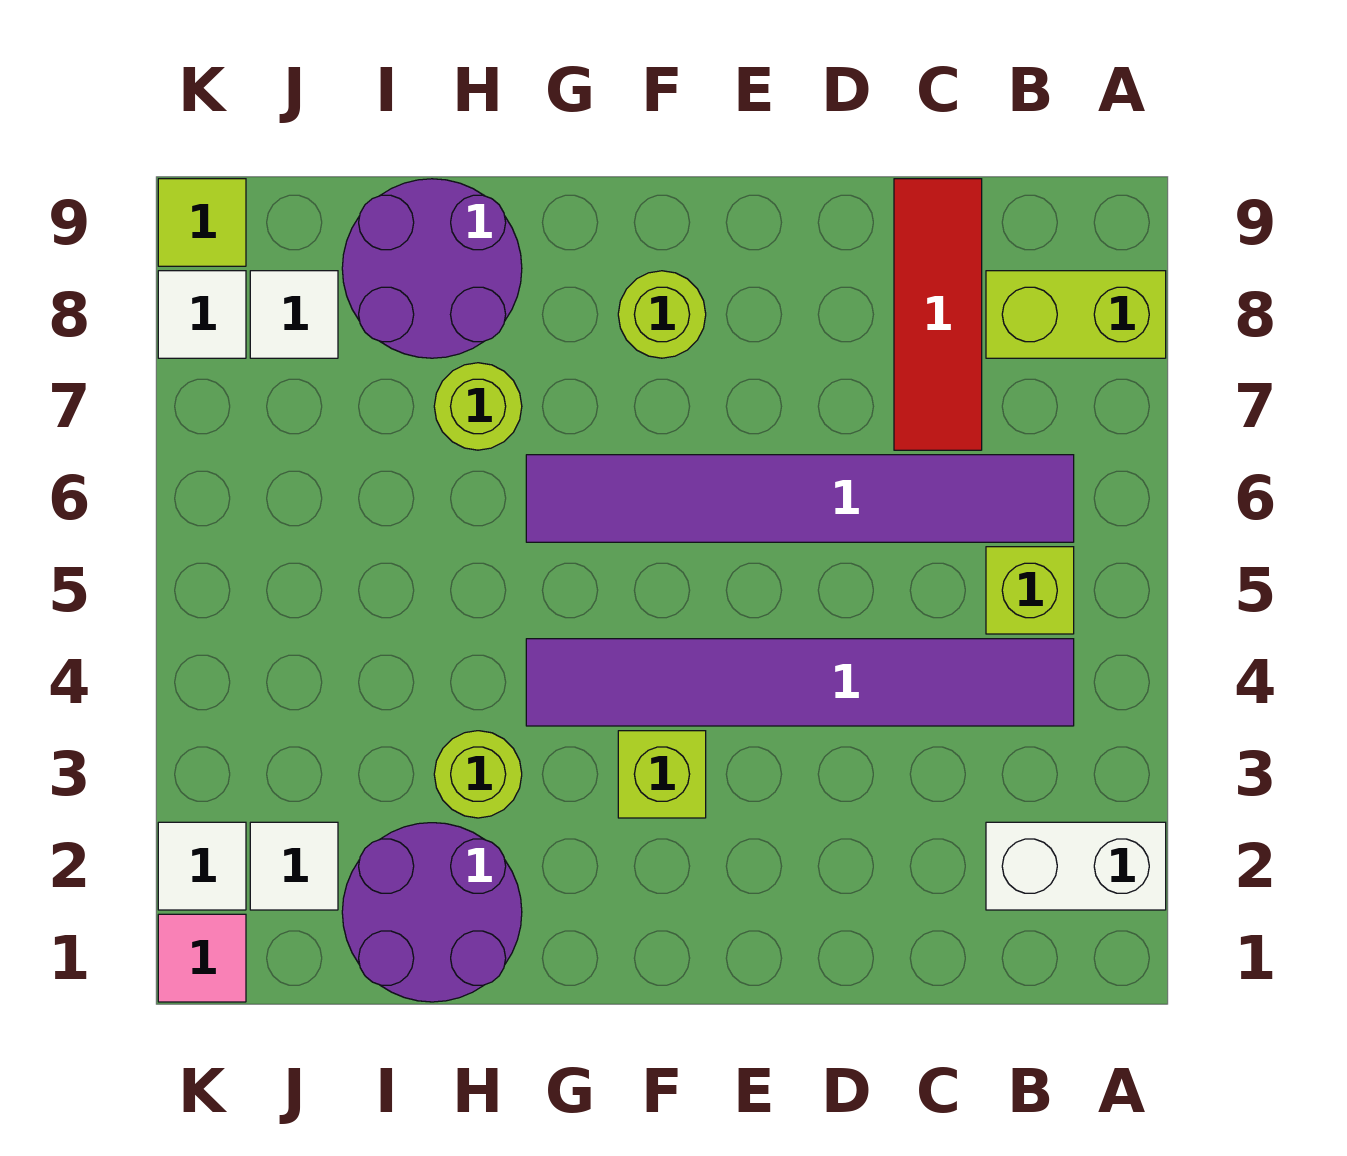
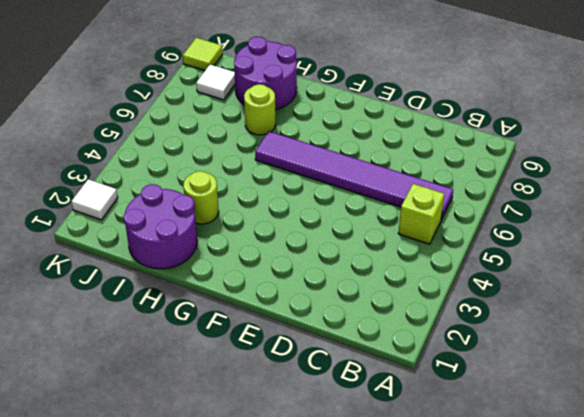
none -> white brick A2:B2 level 1
none -> lime brick A8:B8 level 1
none -> purple tile B4:G4 level 1

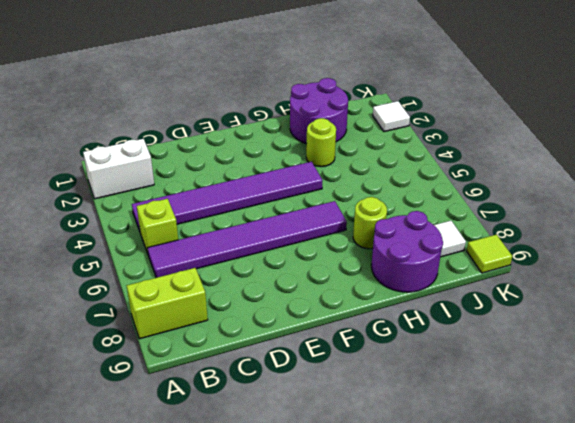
none -> red tile C7:C9 level 1
none -> lime brick F3 level 1
none -> lime round brick F8 level 1

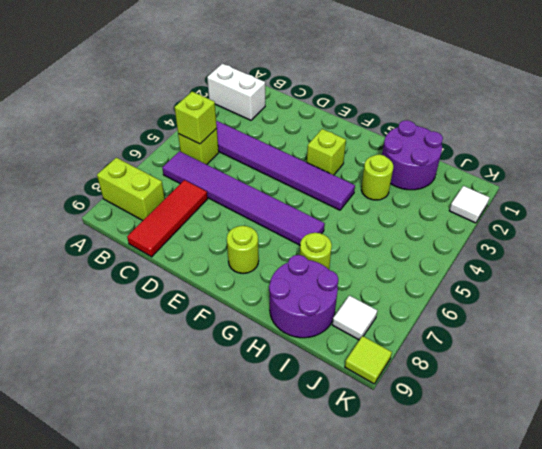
lime brick B5 level 2 -> none
none -> white tile J2 level 1
none -> pink tile K1 level 1
none -> white tile K8 level 1

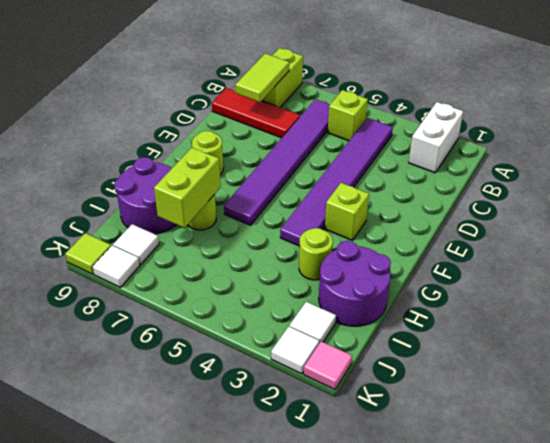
lime tile B8:C8 level 2 -> none
lime brick H7:I7 level 2 -> none

